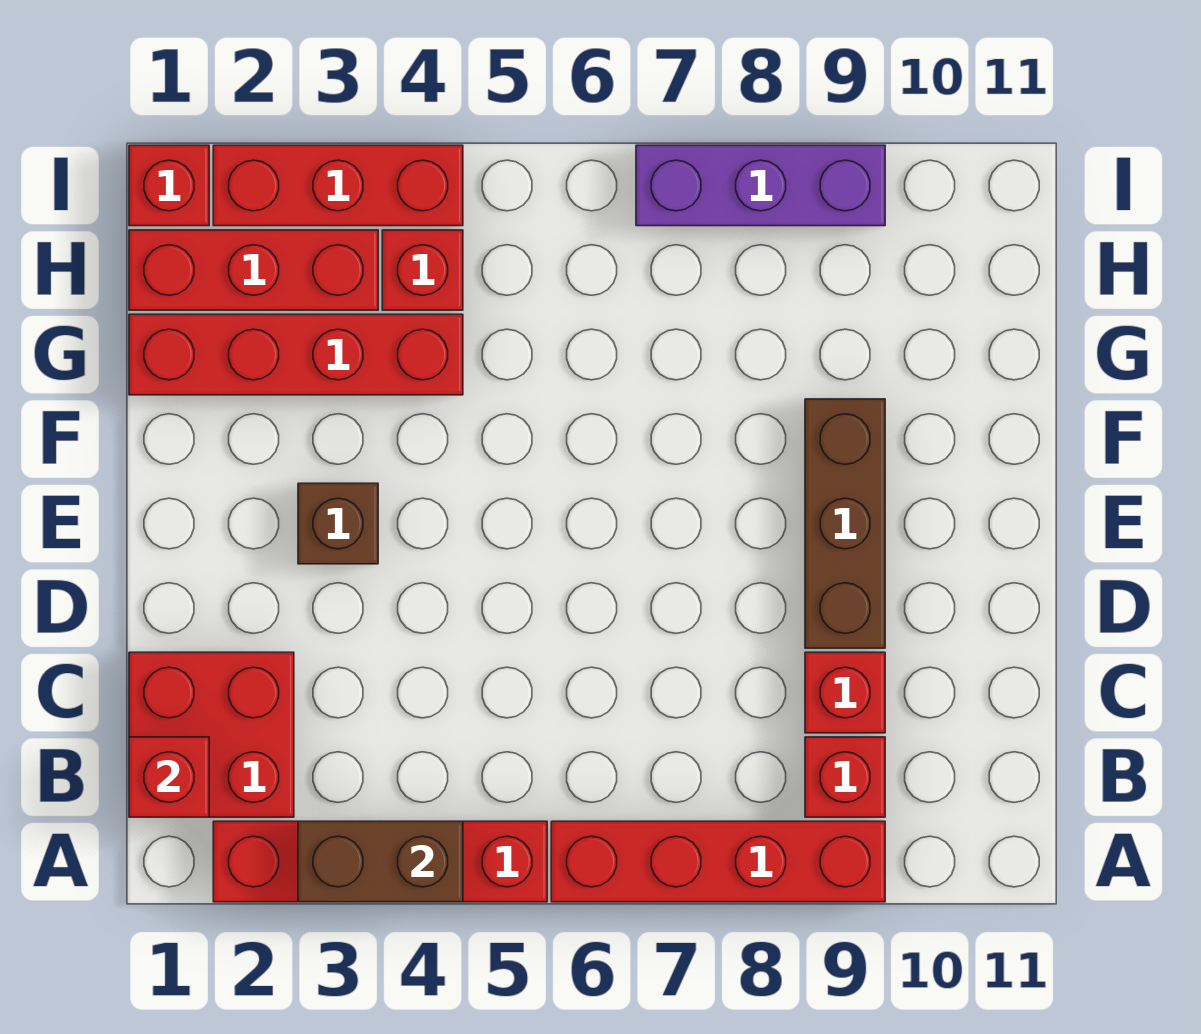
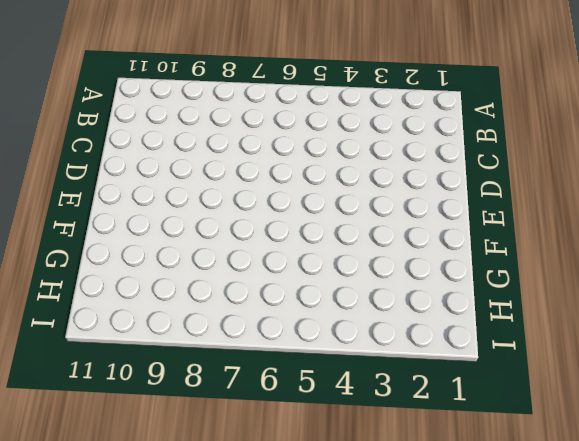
none -> red brick A2:A5 level 1
none -> red brick A6:A9 level 1
none -> red brick B1:C2 level 1

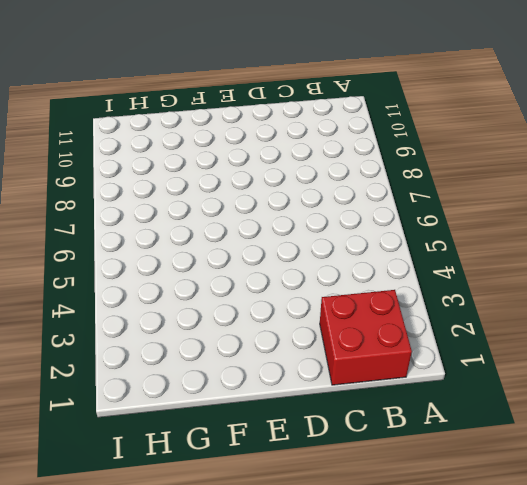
none -> red brick A2:A5 level 1
none -> red brick A6:A9 level 1
none -> red brick B9 level 1

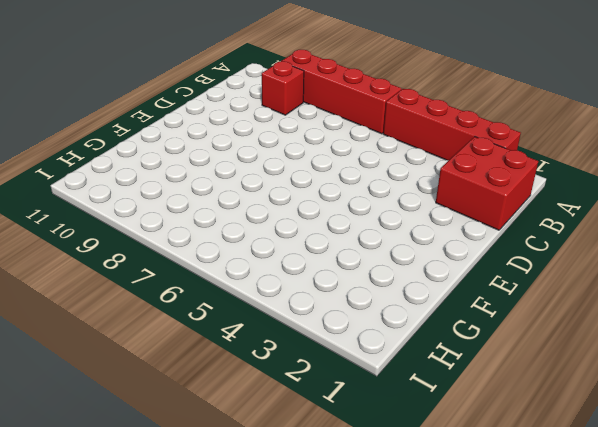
none -> red brick C9 level 1
none -> brown brick D9:F9 level 1
none -> brown brick E3 level 1

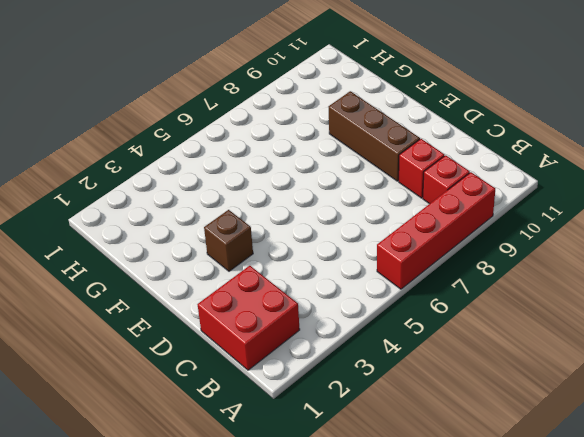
none -> red brick A2:A5 level 1
none -> red brick G1:G4 level 1
none -> red brick H1:H3 level 1

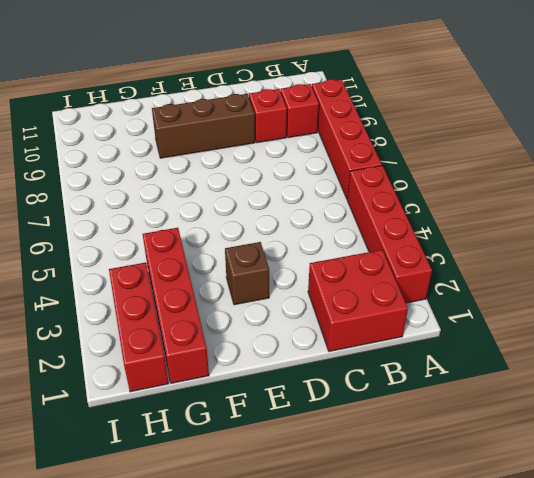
none -> red brick H4 level 1
none -> red brick I1 level 1
none -> red brick I2:I4 level 1

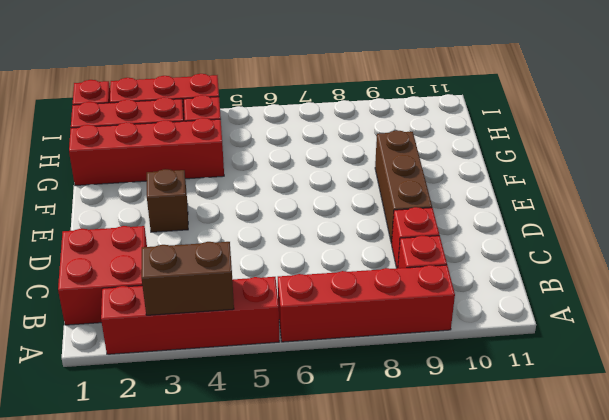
none -> purple brick I7:I9 level 1
none -> red brick B1 level 2

